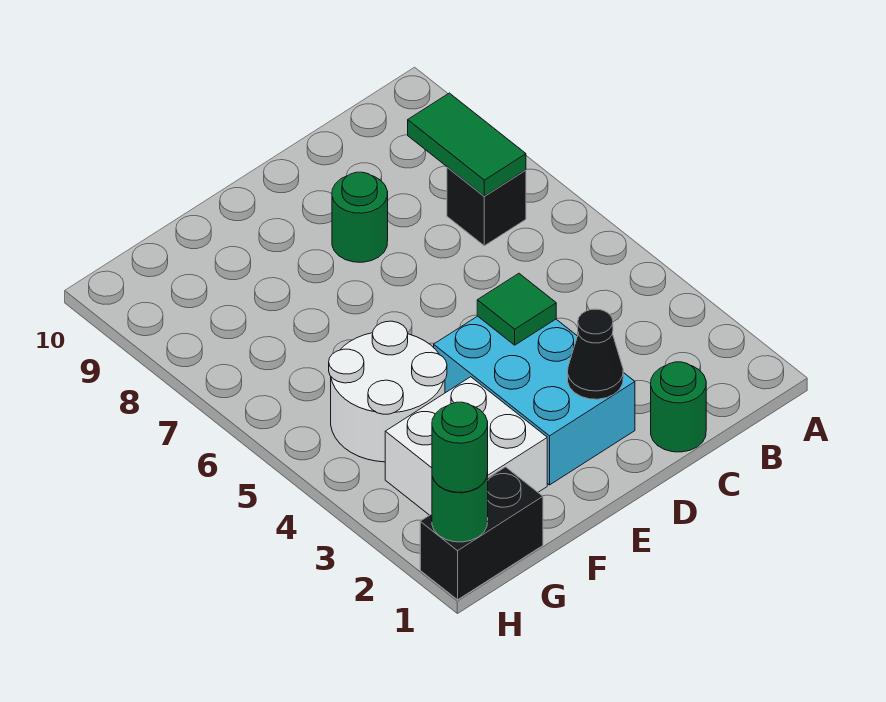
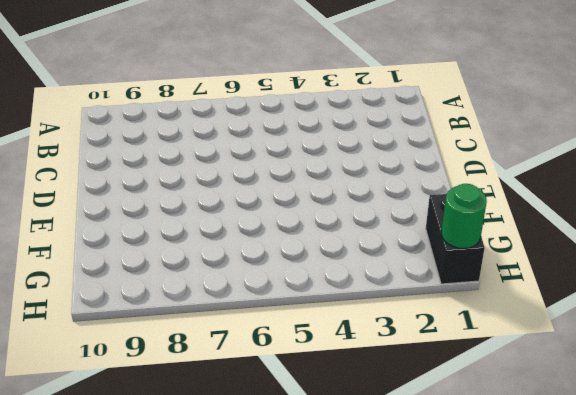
none -> black brick B7 level 1
none -> green round brick C1 level 1
none -> cyan brick D2:E4 level 1

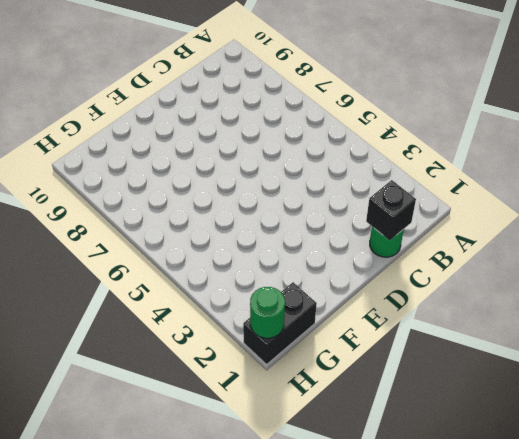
black brick C1 level 2 -> black brick B7 level 1
none -> cyan brick D2:E4 level 1
none -> green round brick D8 level 1
none -> white brick F2:G3 level 1

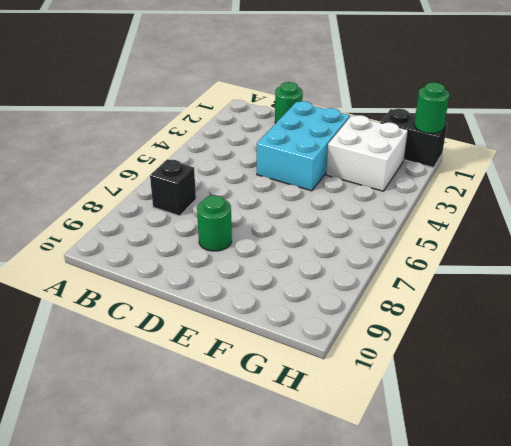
none -> white round brick F4:G5 level 1
none -> green tile B7:B8 level 2
none -> black cone D2 level 2

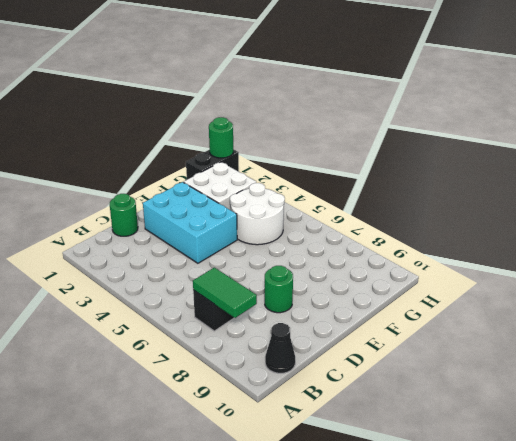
black cone B10 level 1 -> black cone D2 level 2
none -> green tile D4 level 2
none -> green round brick H1 level 3

